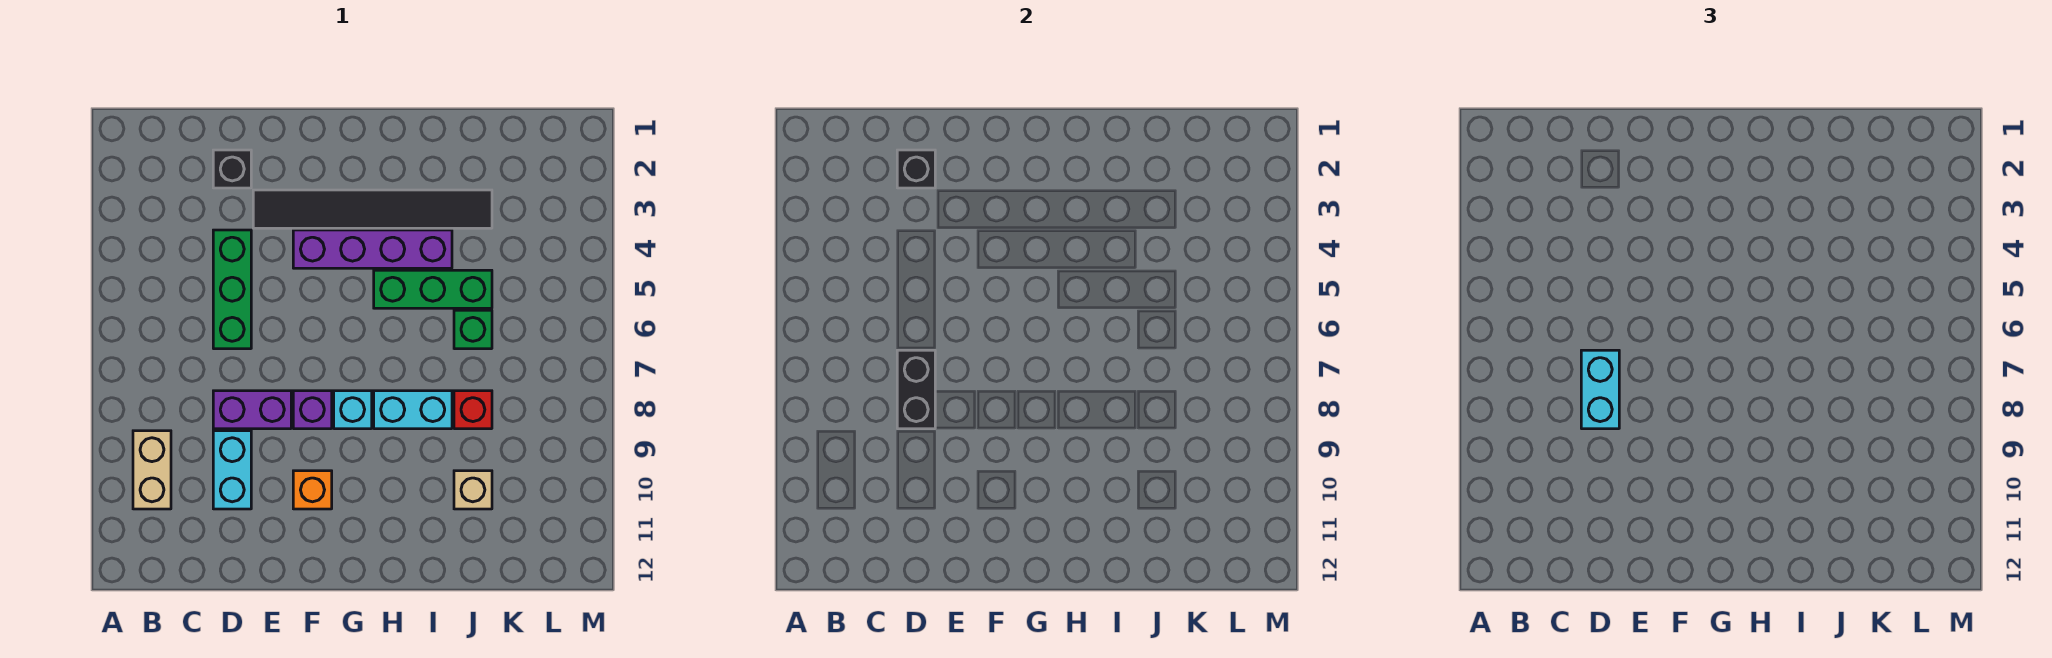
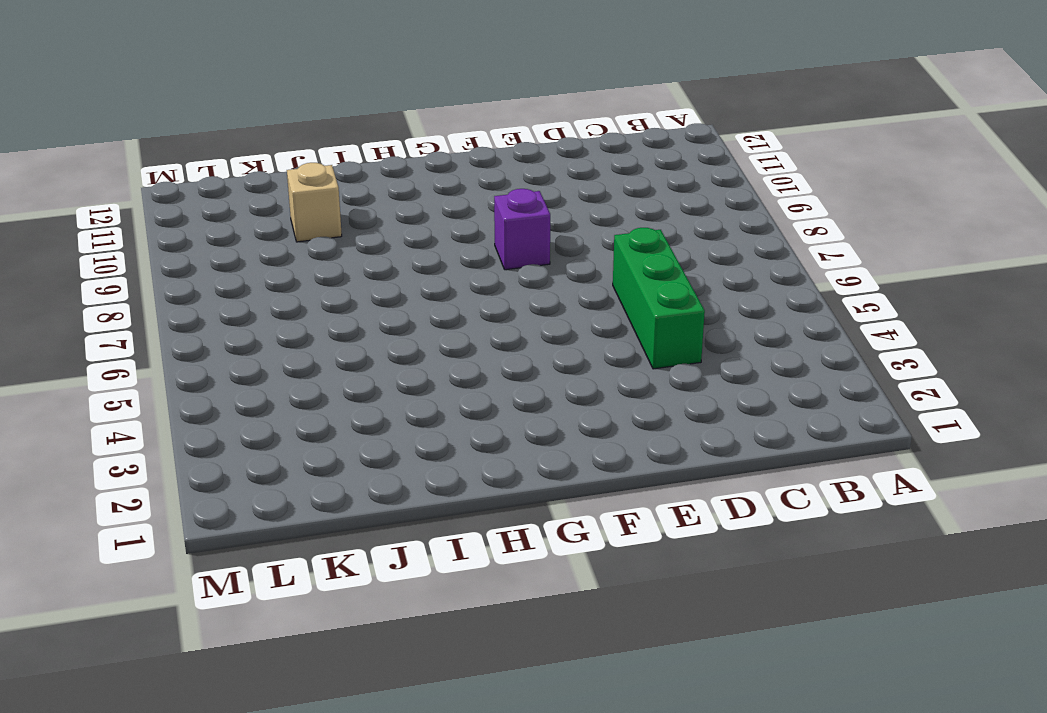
none -> tan brick B9:B10 level 1
none -> black brick D2 level 1
none -> purple brick D8:E8 level 1

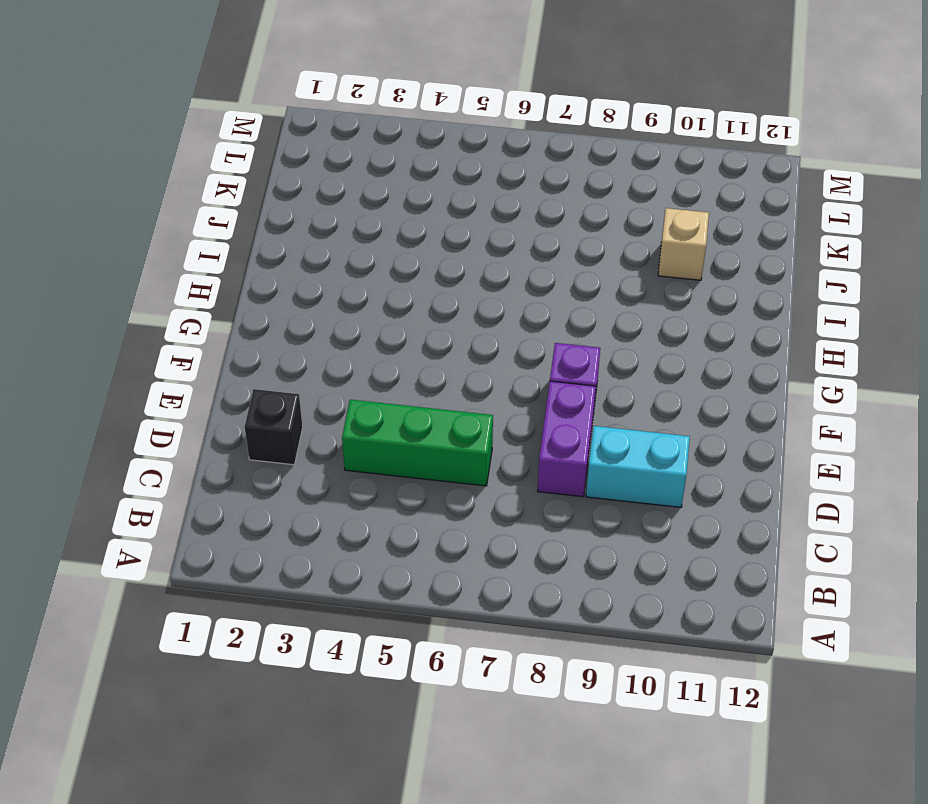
none -> tan brick B9:B10 level 1
none -> black tile E3:J3 level 1
none -> purple brick F4:I4 level 1

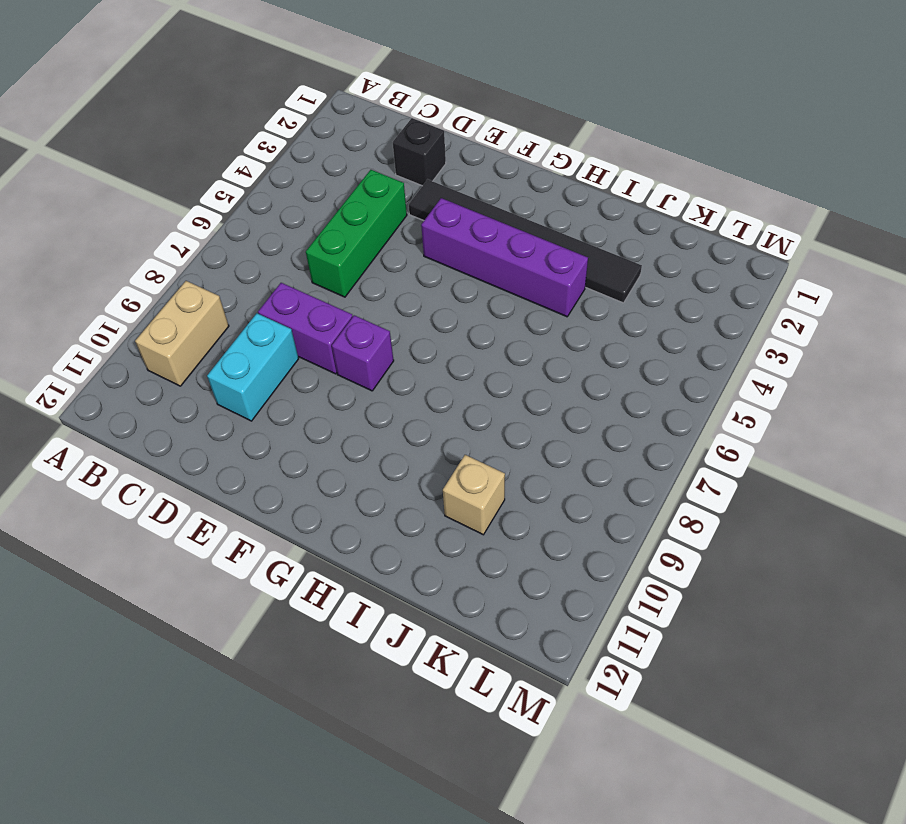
none -> orange brick F10 level 1
none -> cyan brick G8 level 1
none -> green brick H5:J5 level 1

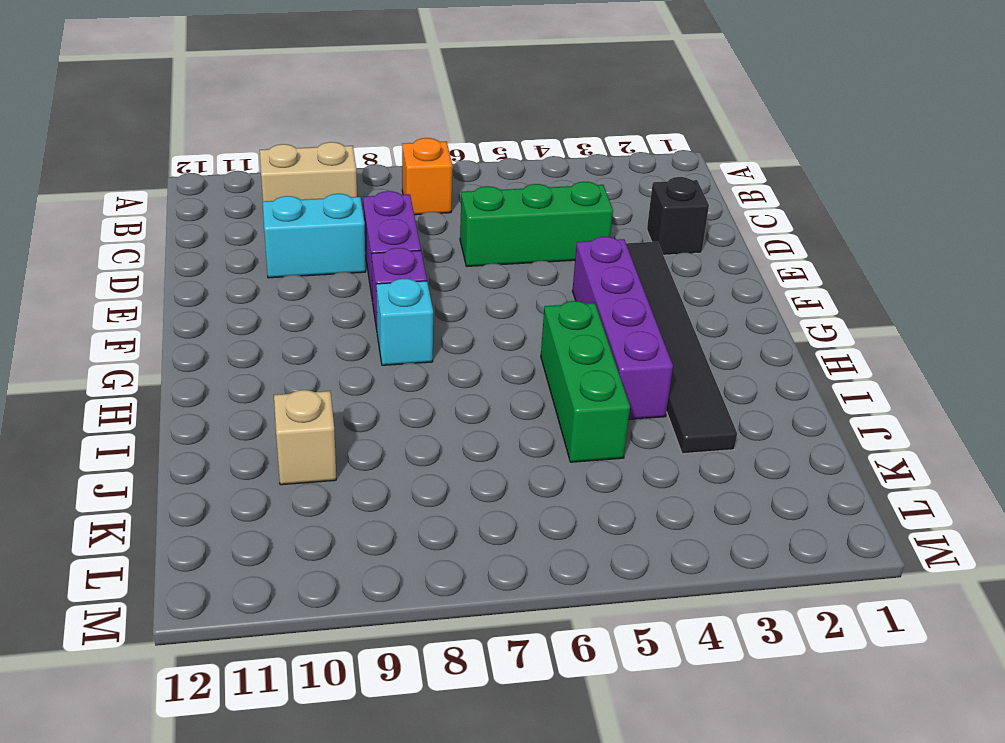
orange brick B7 level 1 -> orange brick F10 level 1
none -> cyan brick H8:I8 level 1
none -> green brick J6 level 1
none -> red brick J8 level 1

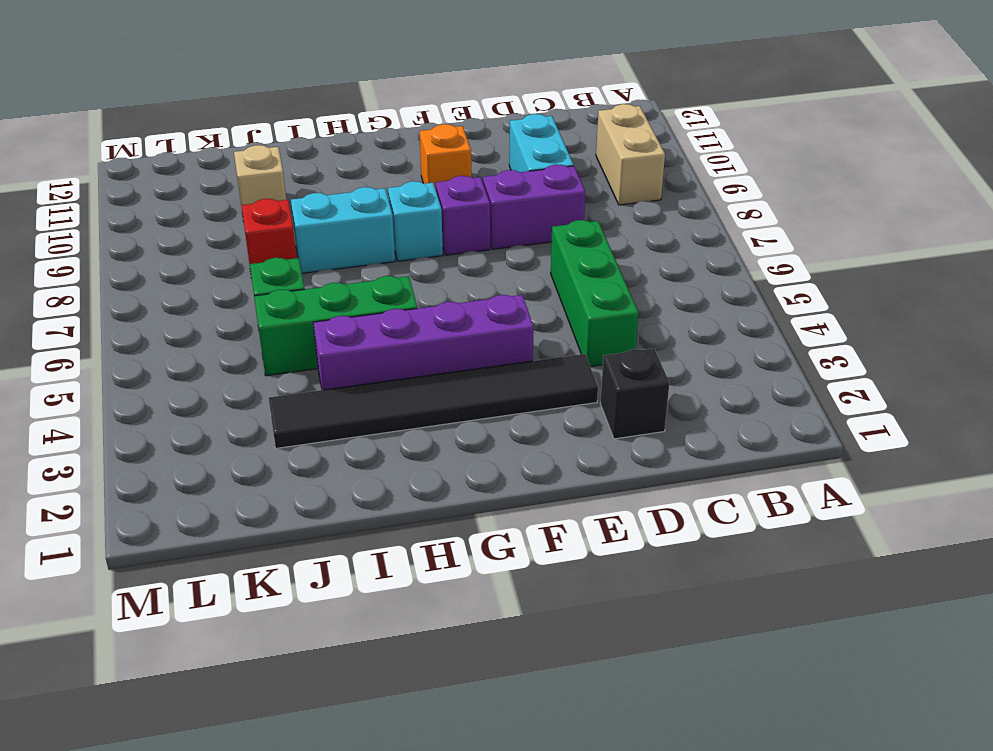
none -> black brick D2 level 2
none -> black brick D7:D8 level 2
none -> cyan brick D7:D8 level 3

